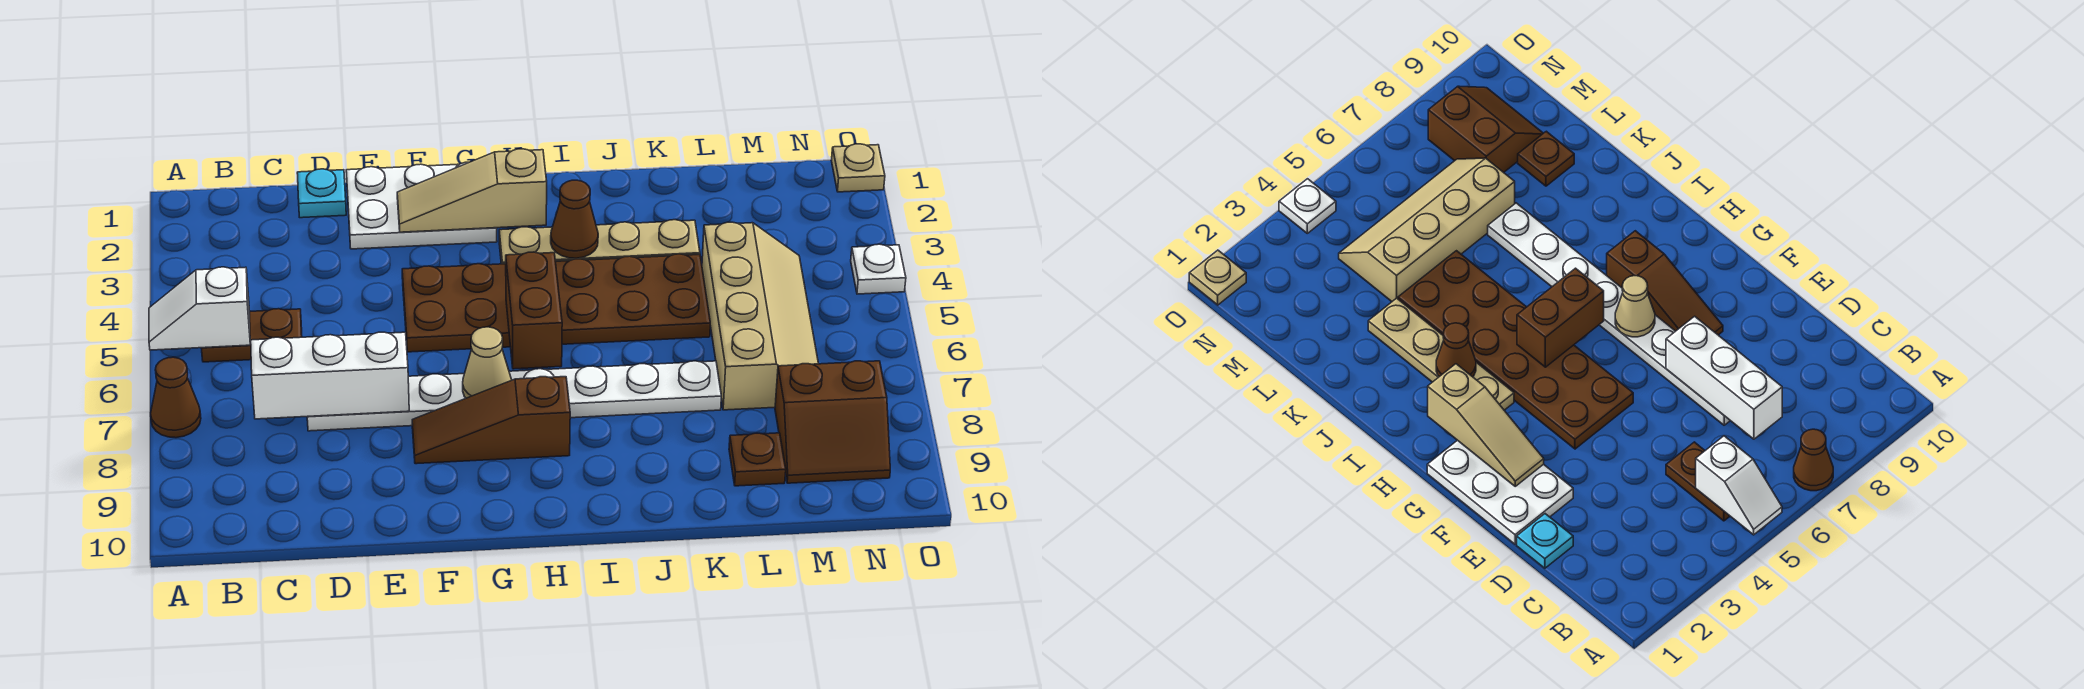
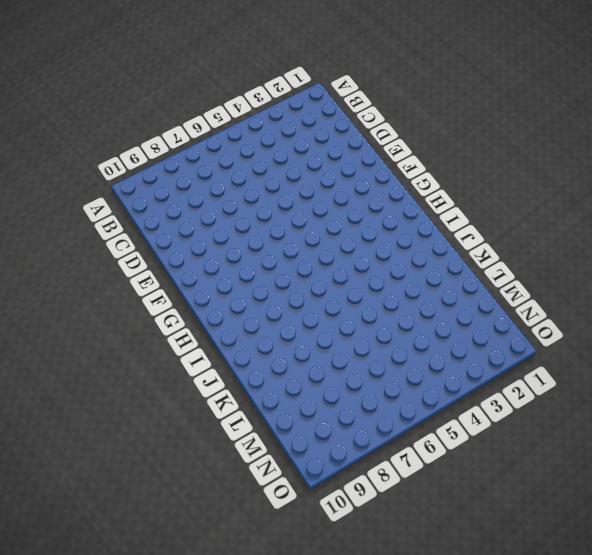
none -> brown cone A7 level 1
none -> brown plate B5:C5 level 1
none -> cyan plate D1 level 1

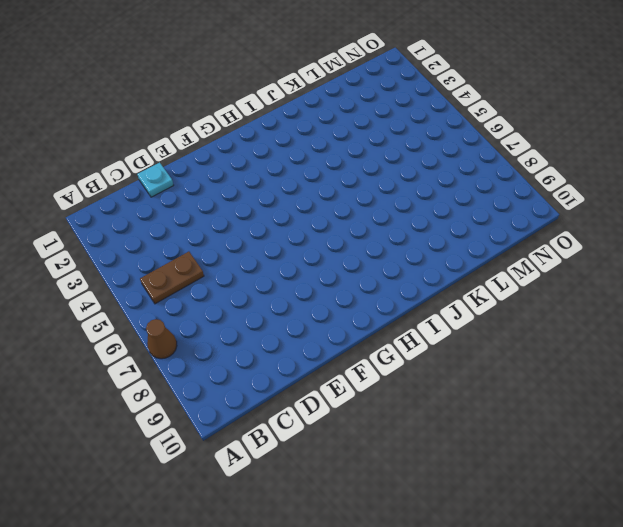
none -> white plate D7:K7 level 1
none -> white plate E1:G2 level 1
none -> brown plate F4:K5 level 1

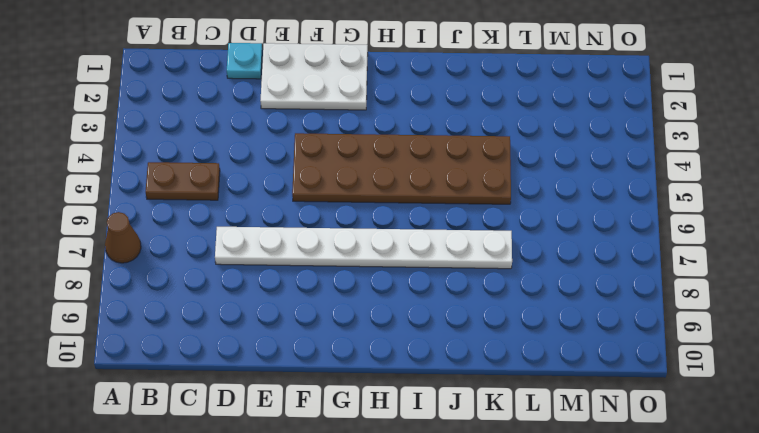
none -> brown slope F8:H8 level 1 top H
none -> tan plate H3:K3 level 1
none -> tan slope L4:M7 level 1 top L

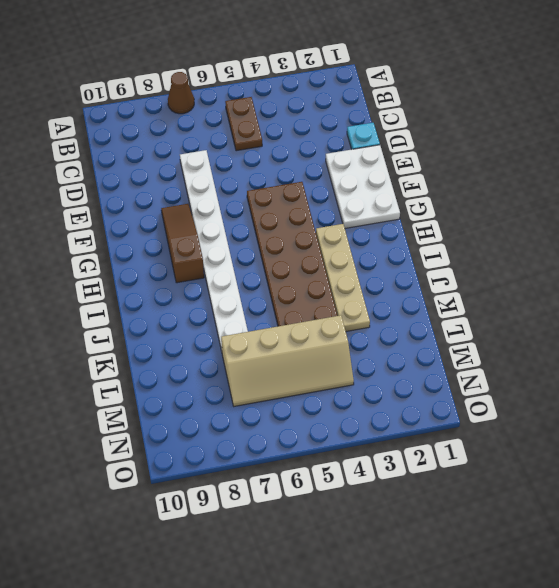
none -> brown plate L9 level 1
none -> brown slope M8:N9 level 1 top 8
none -> tan plate O1 level 1

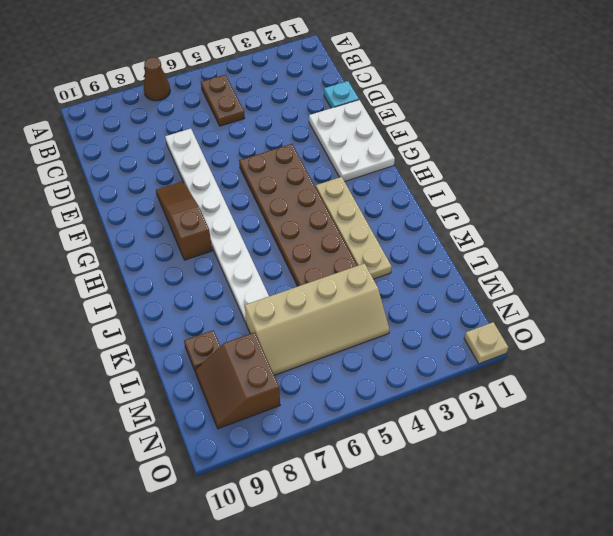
none -> white plate O4 level 1
none -> white slope A5:B5 level 2 top B
none -> white brick C7:E7 level 2

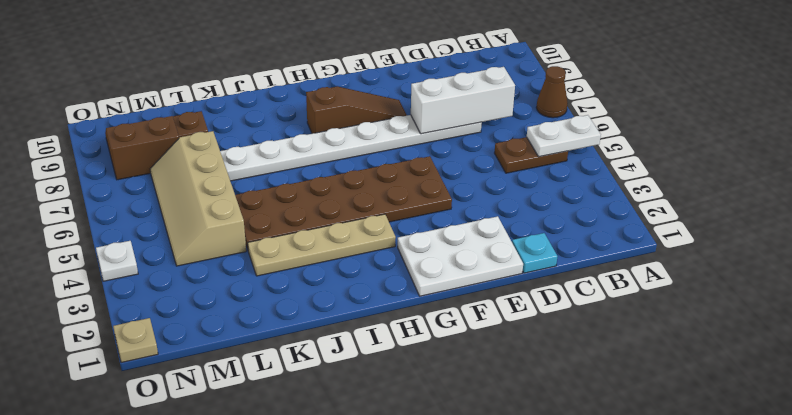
white plate A5:B5 level 2 -> white slope A5:B5 level 2 top B
none -> tan slope F2:H2 level 2 top H
none -> tan cone G7 level 2
none -> brown brick H5:H6 level 2

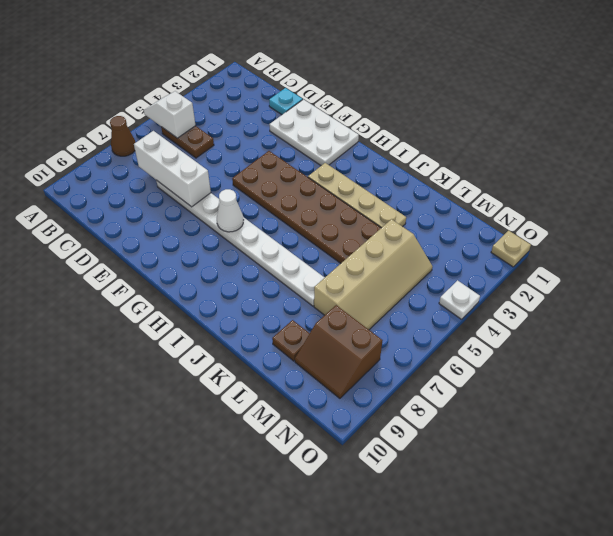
white cone G7 level 2 -> tan cone G7 level 2
none -> brown slope F8:H8 level 1 top H
none -> tan slope F2:H2 level 2 top H
none -> brown brick H5:H6 level 2

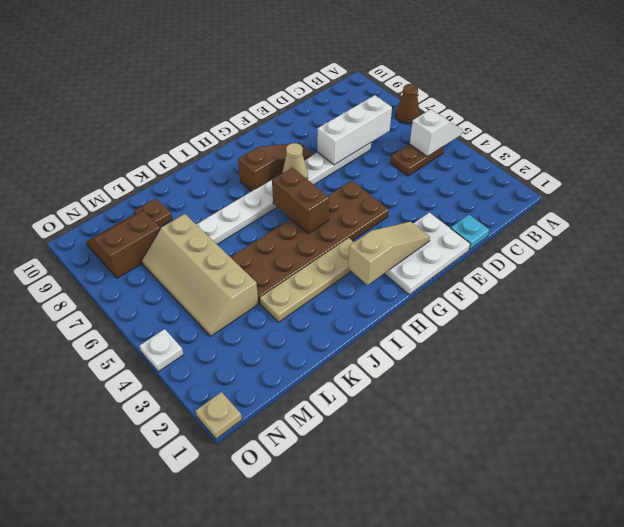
none -> brown cone I3 level 2

